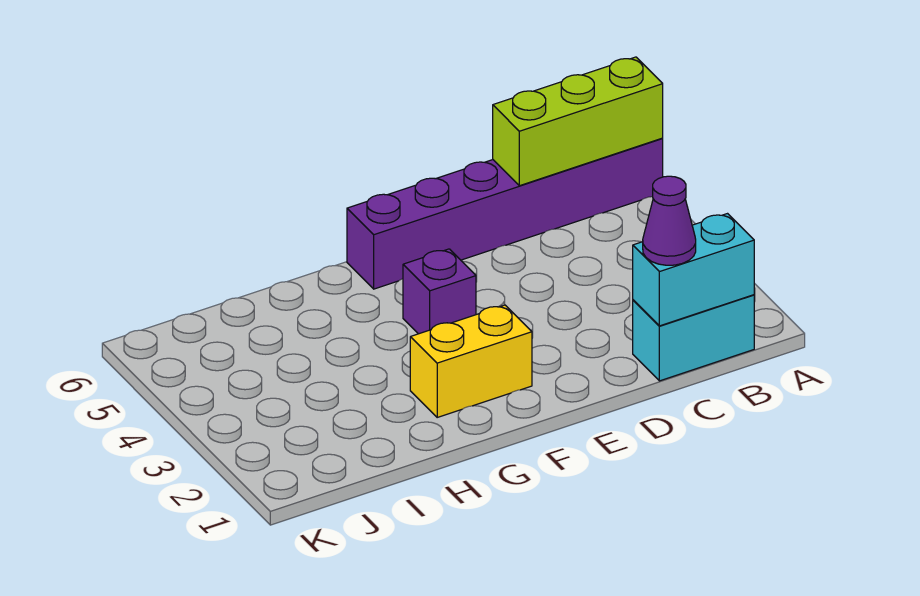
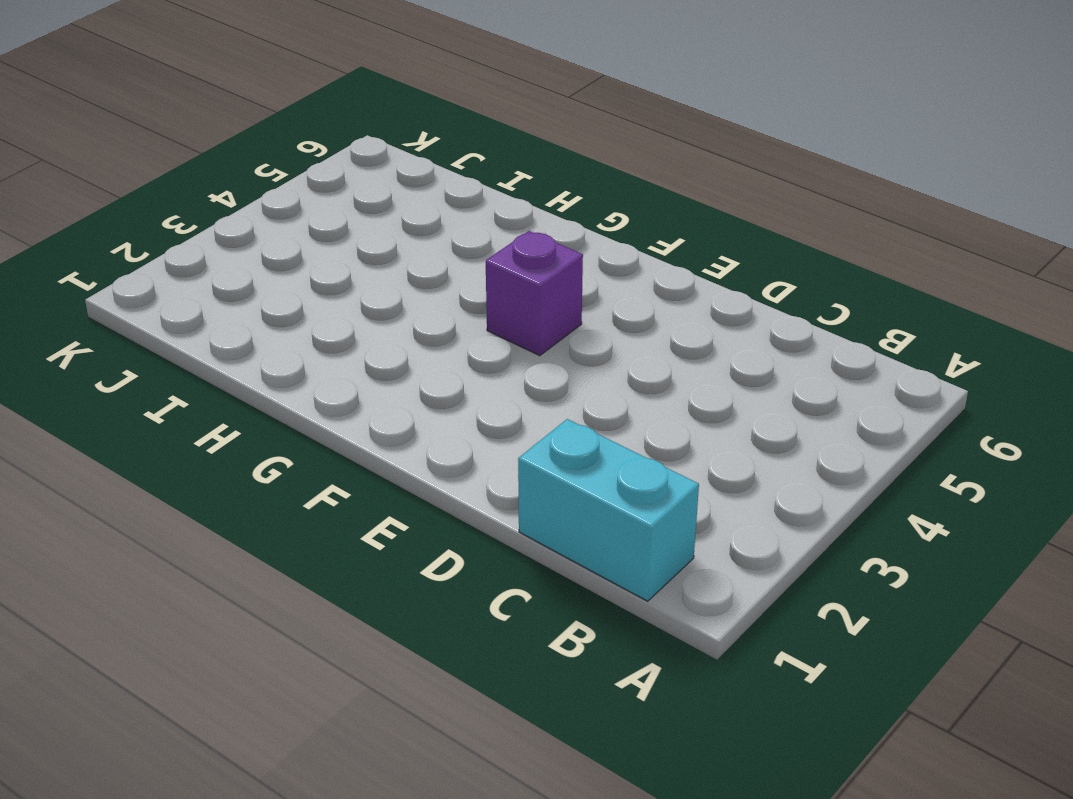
none -> purple brick A6:F6 level 1
none -> yellow brick F2:G2 level 1

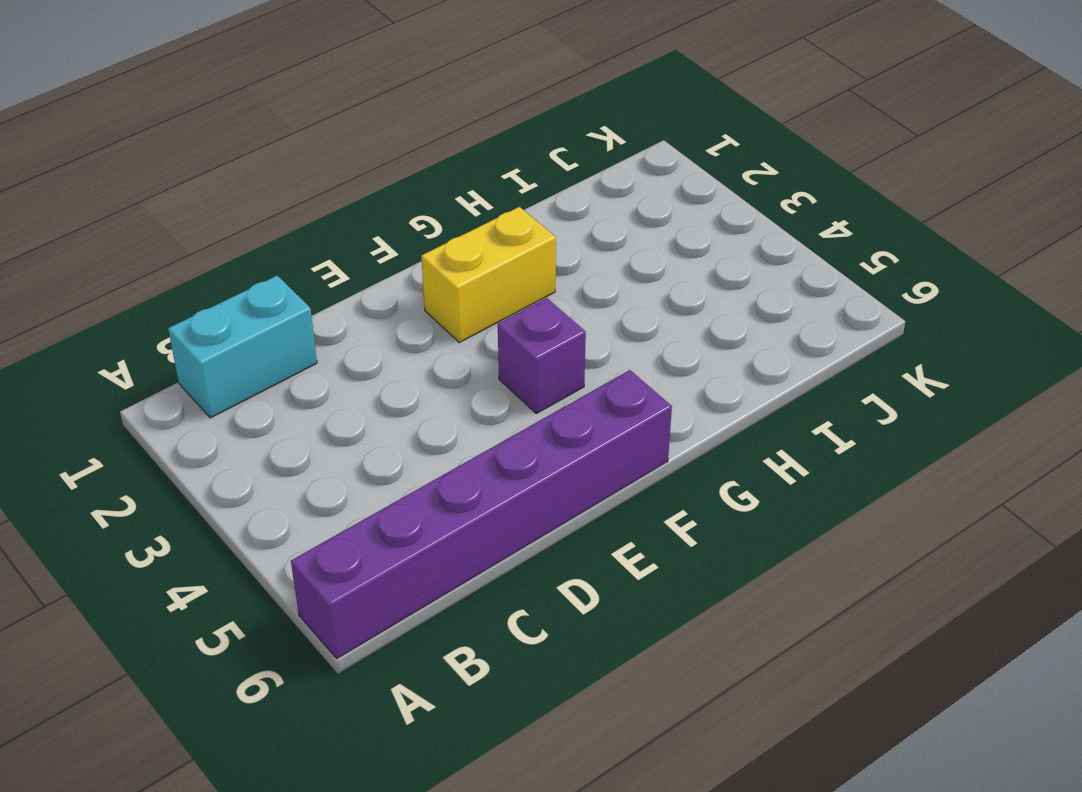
none -> lime brick A6:C6 level 2
none -> cyan brick B1:C1 level 2

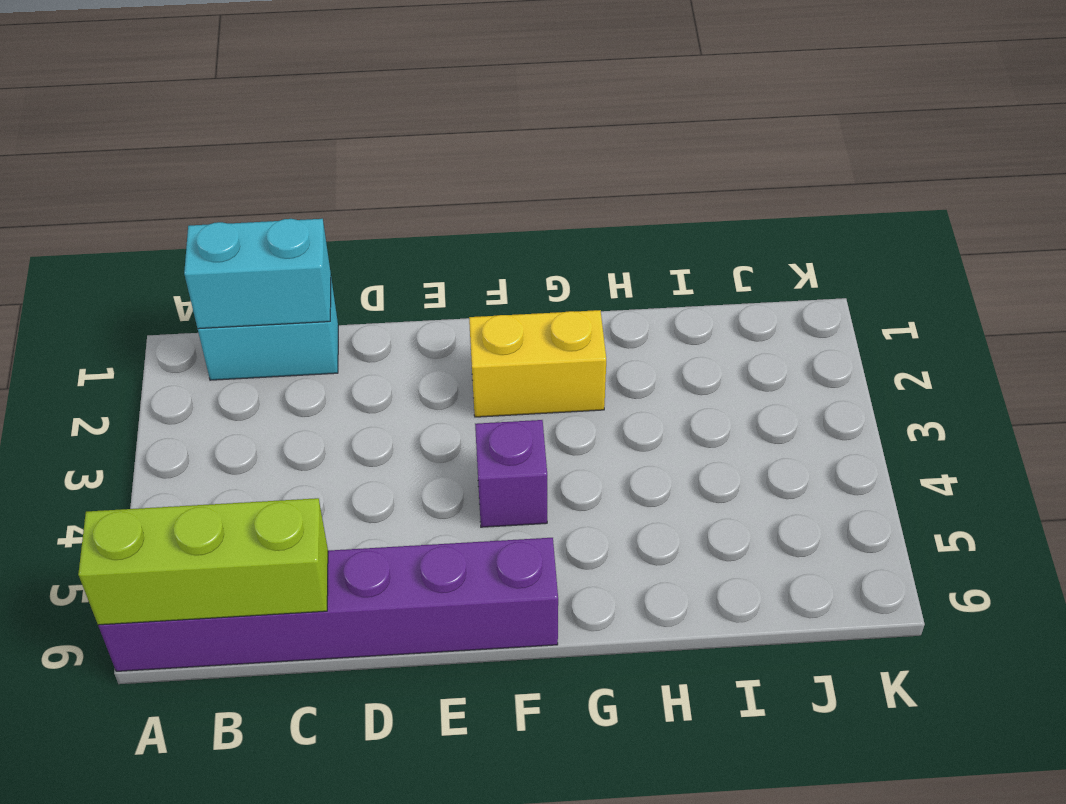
none -> purple cone C1 level 3

